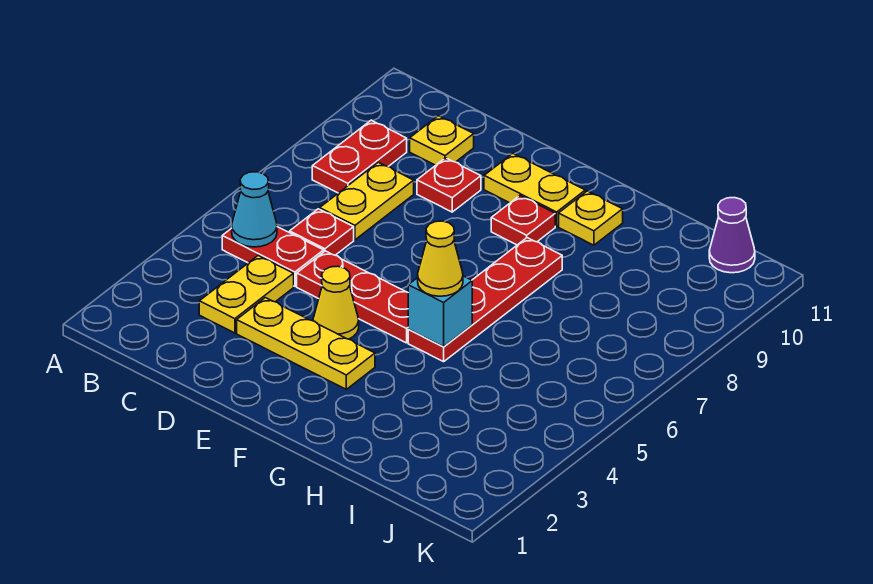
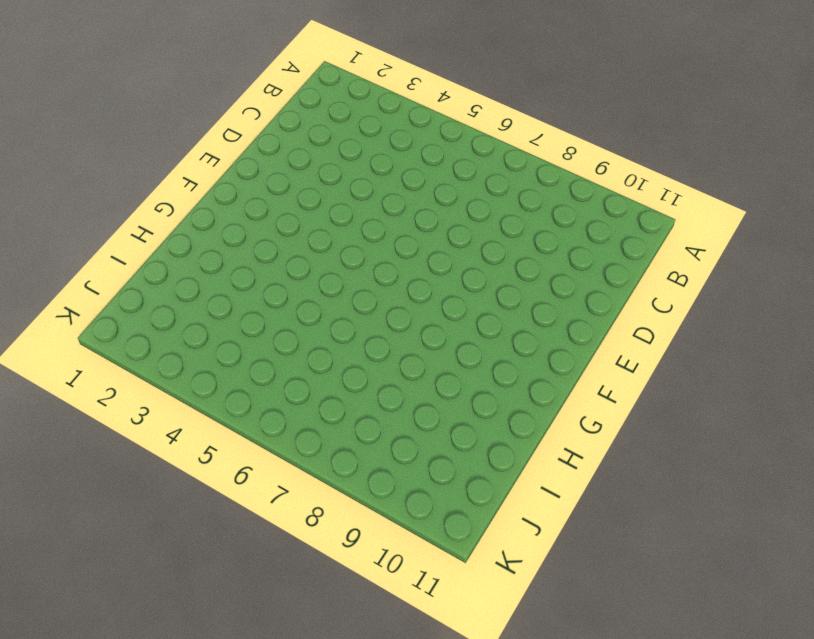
none -> red plate B5:C5 level 1
none -> red plate B8:B9 level 1
none -> yellow plate C3:C4 level 1

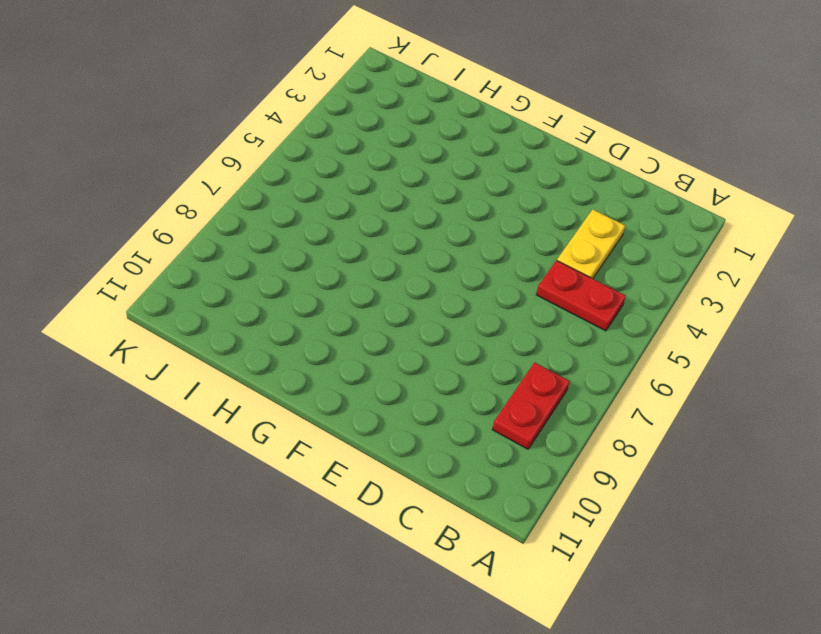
none -> red plate C6 level 1
none -> yellow plate C7:C8 level 1
none -> yellow plate C10 level 1

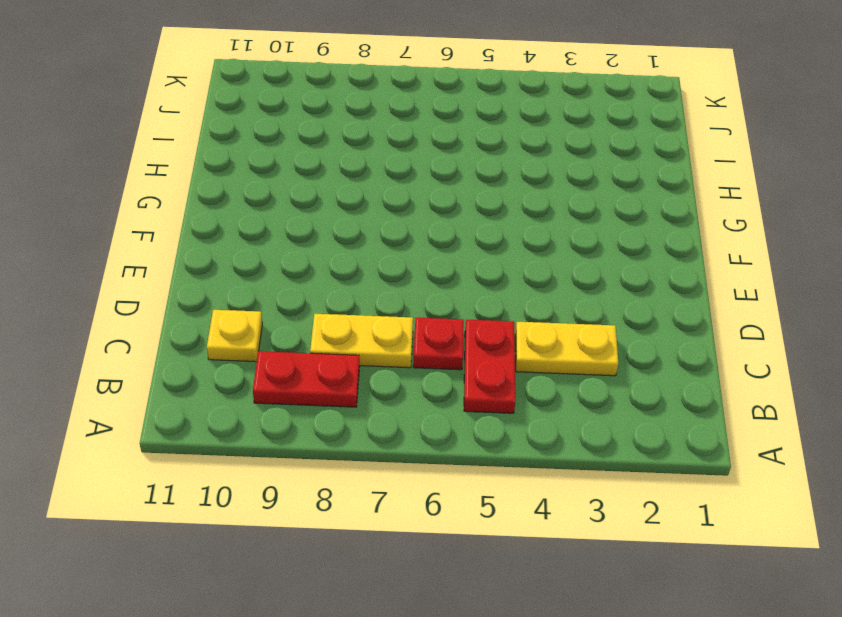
none -> yellow plate D3:F3 level 1
none -> red plate D5:F5 level 1
none -> red plate D9 level 1

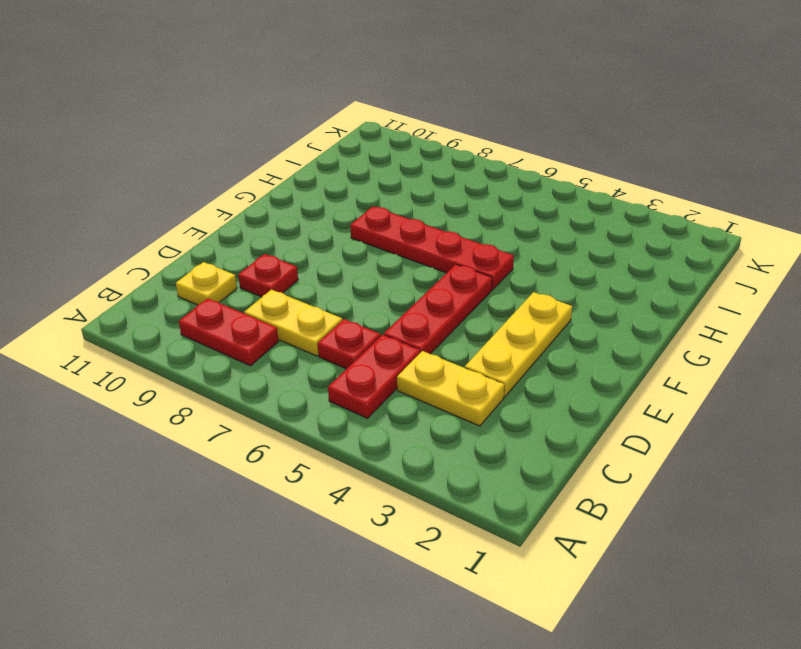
none -> yellow cone E4 level 1
none -> yellow plate E10:F10 level 1
none -> red plate F9 level 1

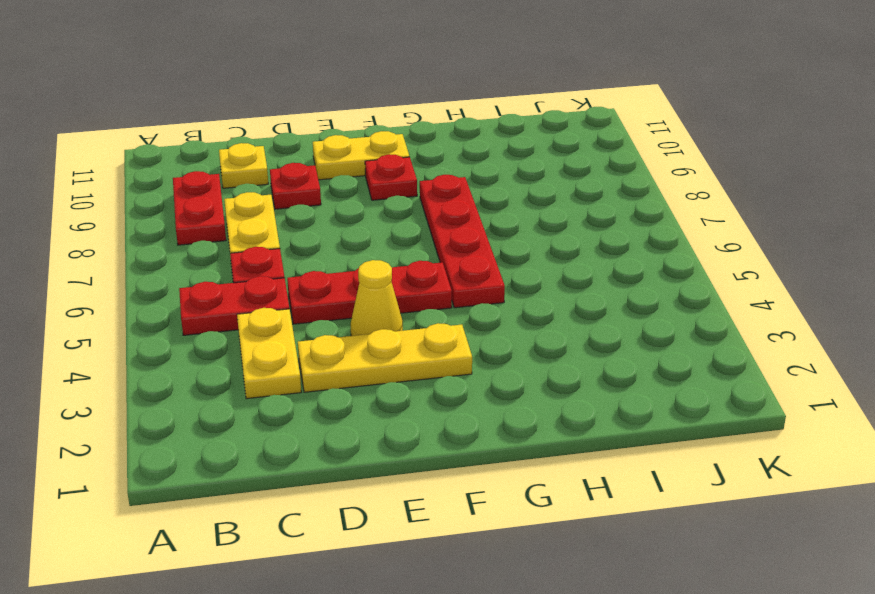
none -> yellow plate G10 level 1
none -> purple cone J11 level 1
none -> cyan cone B5 level 2

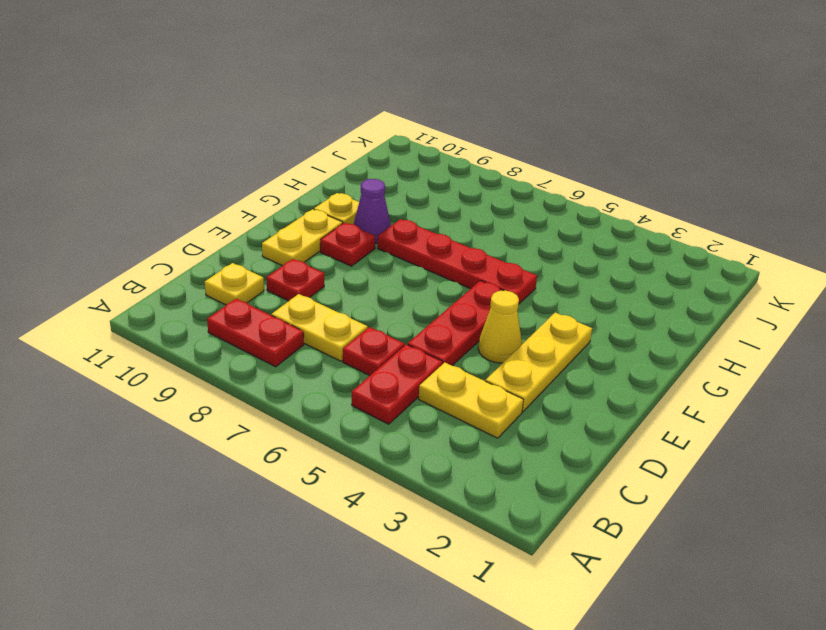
purple cone G9 level 1 -> purple cone J11 level 1
none -> cyan cone B5 level 2
none -> cyan brick G5 level 2
none -> yellow cone G5 level 3

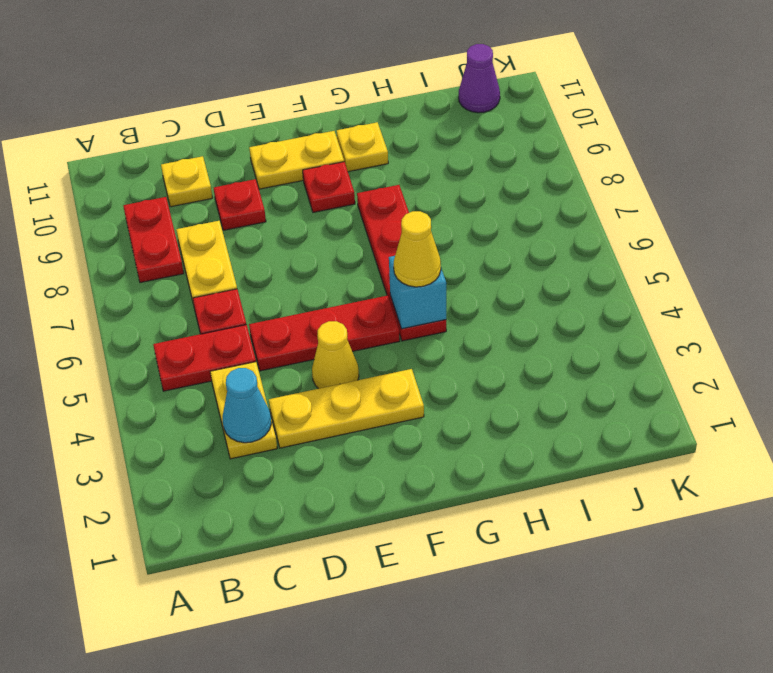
cyan cone C3 level 2 -> cyan cone B5 level 2

